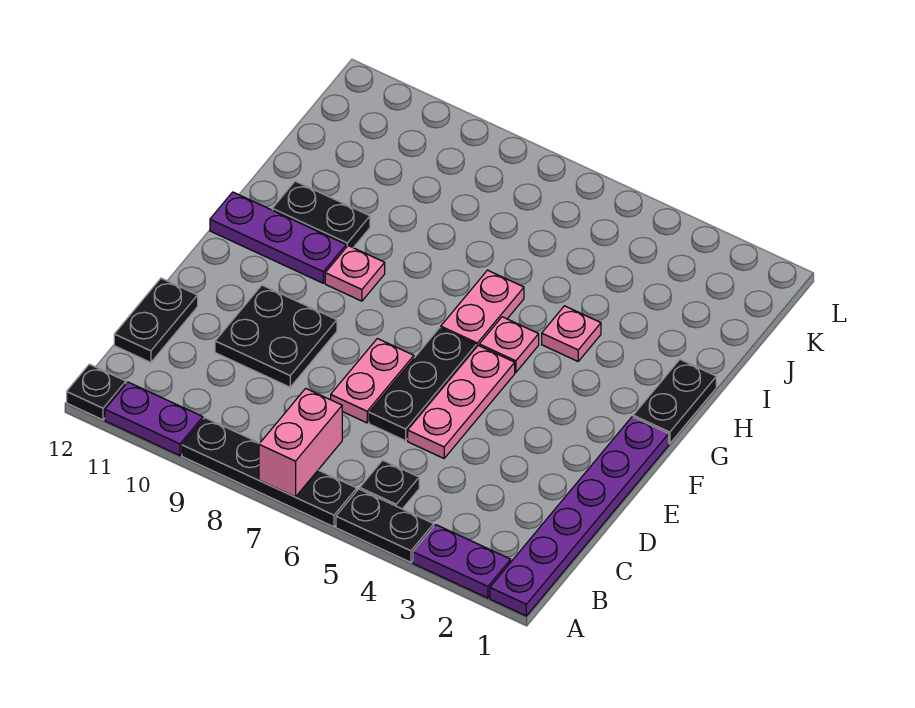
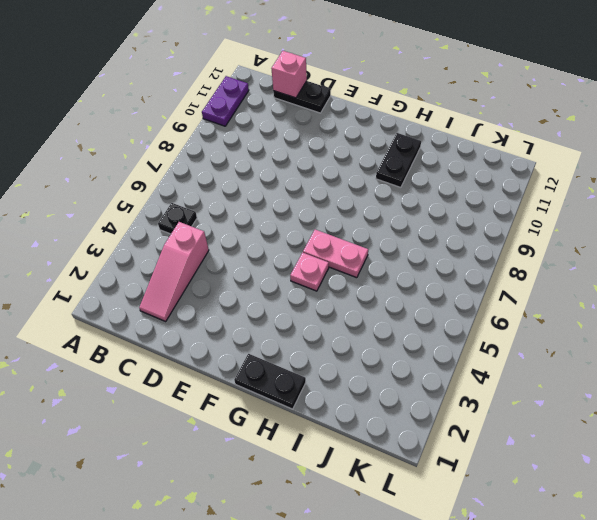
pink slope C2:C4 level 1 top 4 -> none
pink brick C12 level 2 -> none
none -> purple plate A1:F1 level 1
none -> purple plate A2:A3 level 1
none -> black plate A4:A5 level 1

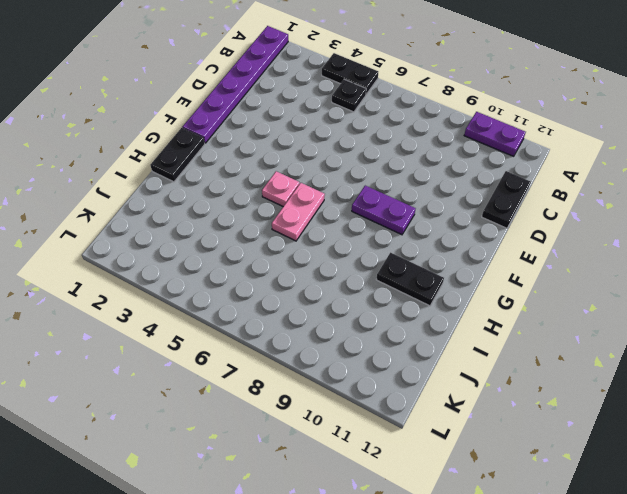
purple plate F8:F9 level 1 -> purple plate A2:A3 level 1
none -> black plate A6:A9 level 1
none -> black plate A12 level 1
none -> pink plate D5:F5 level 1

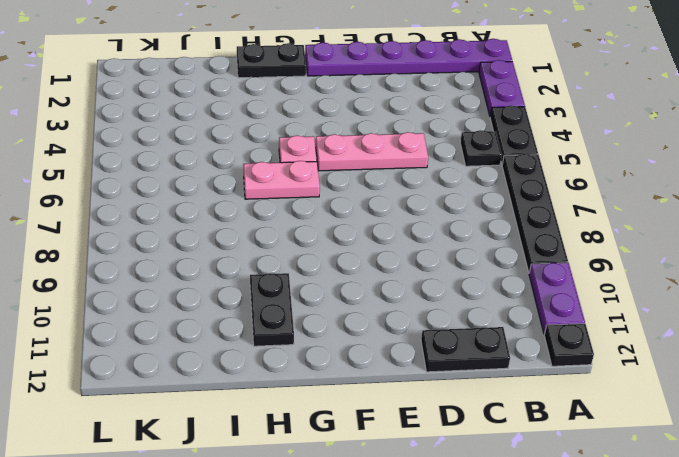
none -> black plate D6:F6 level 1
none -> pink plate D7:E7 level 1
none -> black plate D9:E10 level 1

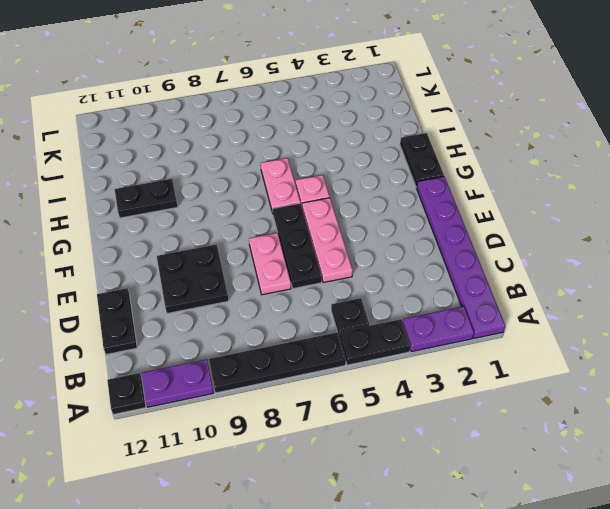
none -> pink plate G9 level 1
none -> purple plate G10:G12 level 1
none -> pink plate H4 level 1

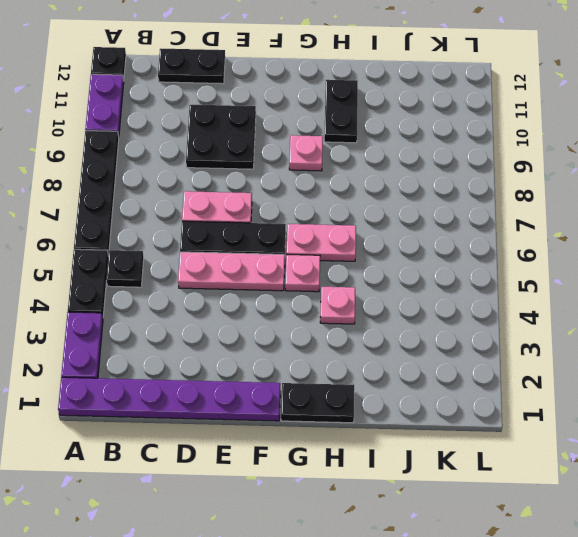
none -> purple plate G10:G12 level 1
none -> pink brick A7:B7 level 2

